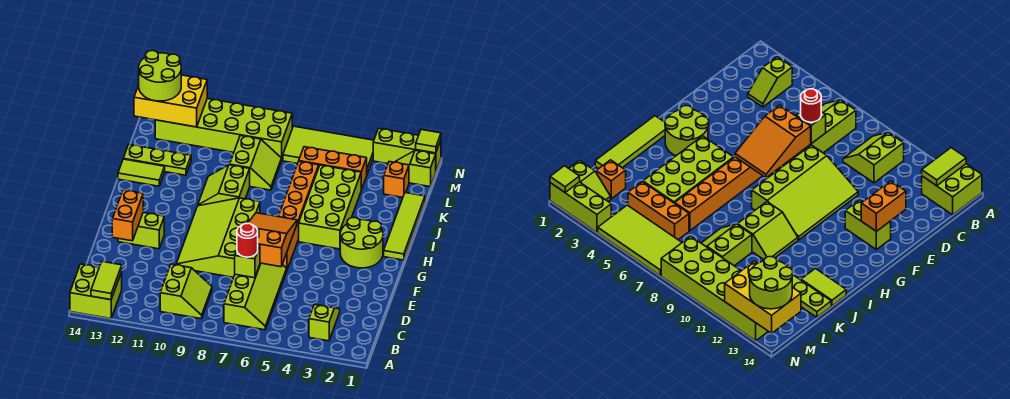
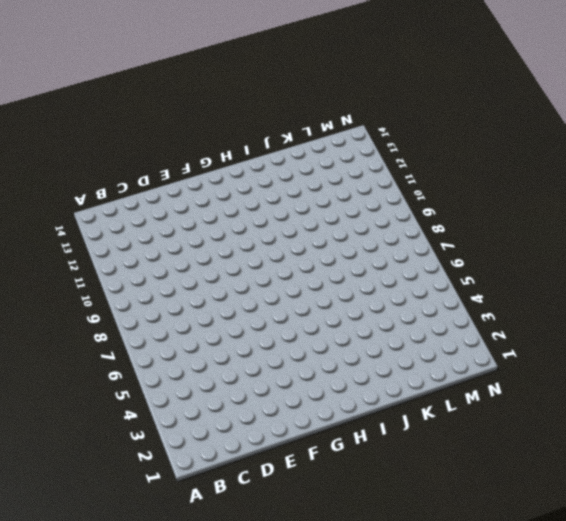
none -> lime brick A13:B14 level 1
none -> lime slope B3:C3 level 1 top B
none -> lime slope B6:E7 level 1 top 7

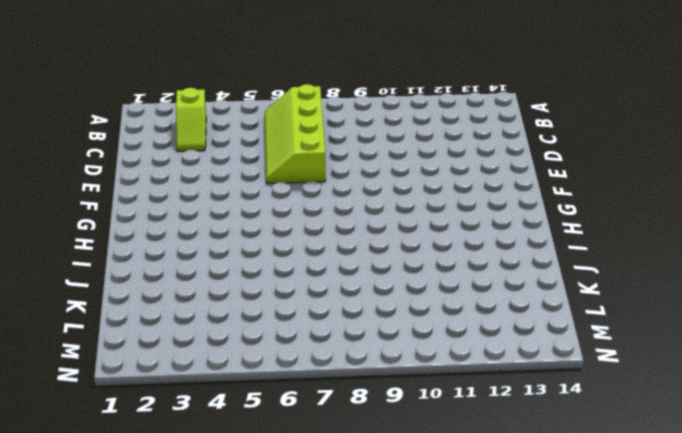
none -> lime brick A13:B14 level 1
none -> lime slope B9:C10 level 1 top 10
none -> lime slope E8:H10 level 1 top 8

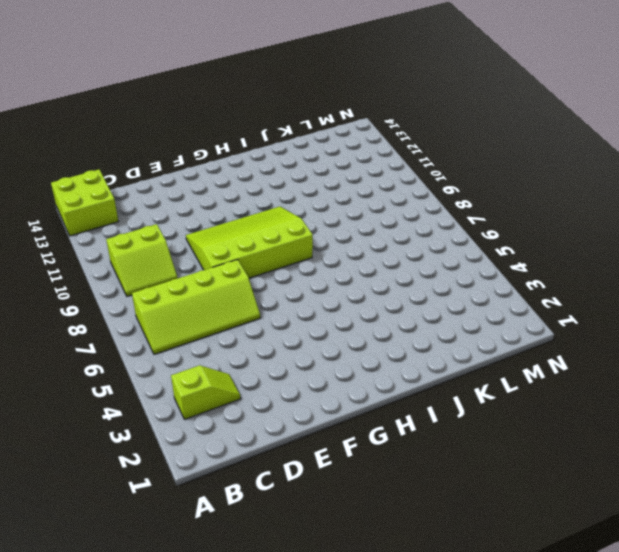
none -> orange brick F6:K6 level 1
none -> lime brick F12:F13 level 1
none -> lime round brick G2:H3 level 1

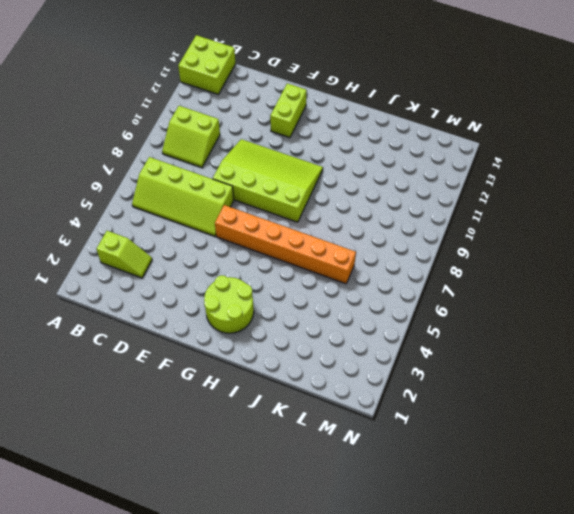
none -> lime tile H1:K1 level 1
none -> lime brick H4:K5 level 1
none -> lime slope I9:J10 level 1 top 9

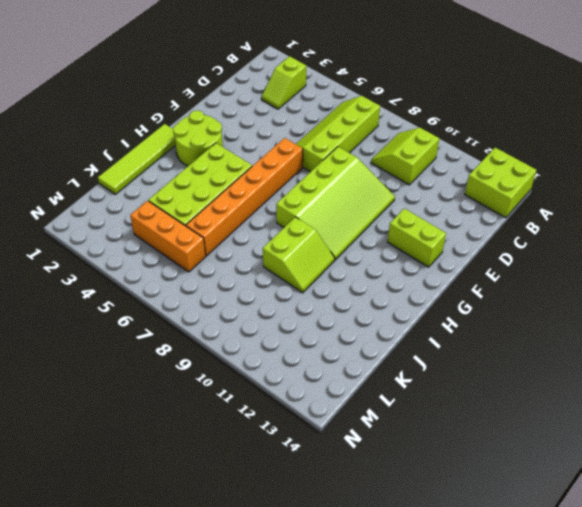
none -> lime tile J13:J14 level 1
none -> lime slope K8:L9 level 1 top 9
none -> lime plate K12:K14 level 1

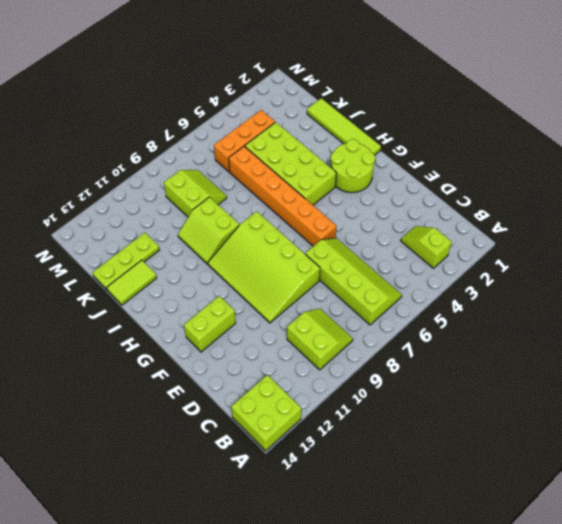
none -> orange brick L2 level 1
none -> lime slope M1:M2 level 1 top 1
none -> lime tile M4:N7 level 1

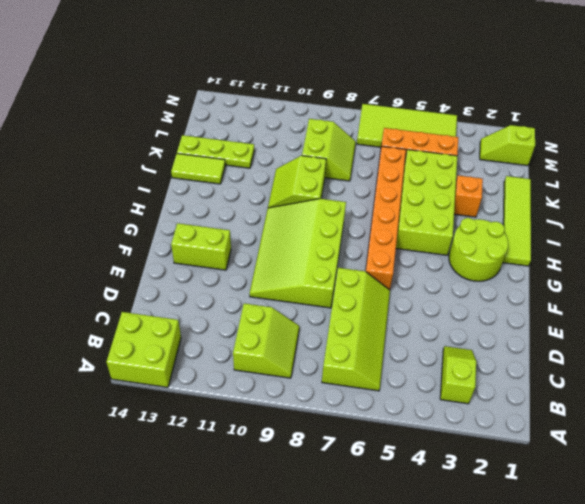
orange brick J3 level 1 -> orange brick L2 level 1
none -> lime brick M8:N13 level 1
none -> lime brick N1:N3 level 1
none -> lime tile A13:B13 level 2

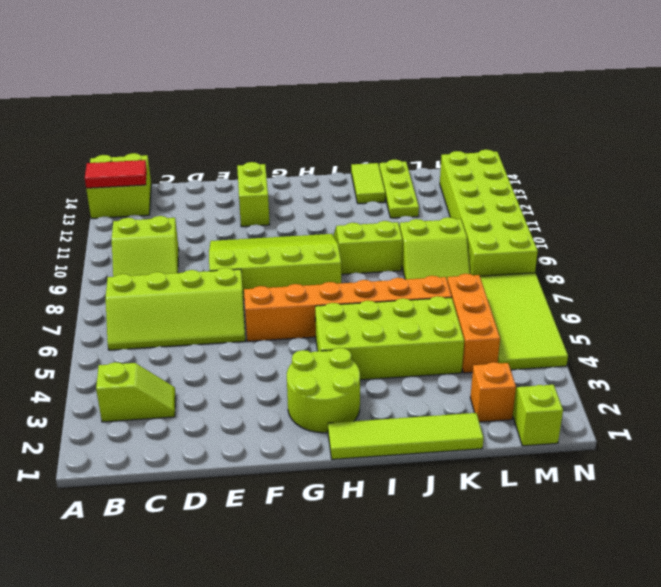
red tile A13:B13 level 2 -> lime tile A13:B13 level 2
none -> lime brick N1:N3 level 1
none -> lime brick D7 level 2
none -> orange slope E6:G7 level 2 top E

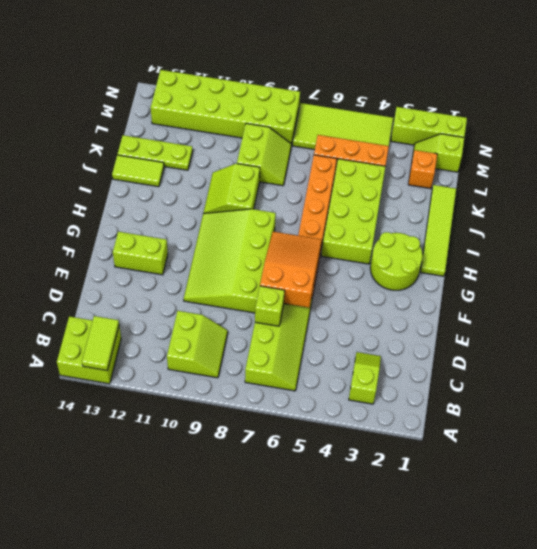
none -> orange brick E13:F13 level 2
none -> yellow brick M12:N14 level 2
none -> lime tile N1 level 2

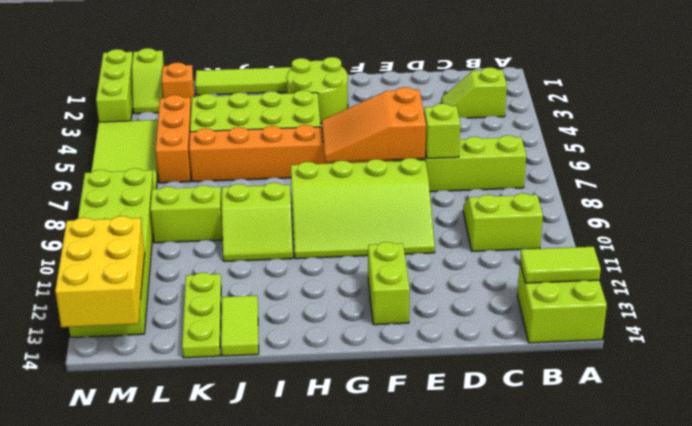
none -> orange brick E13:F13 level 2
none -> lime tile N1 level 2
none -> red round brick D7 level 3

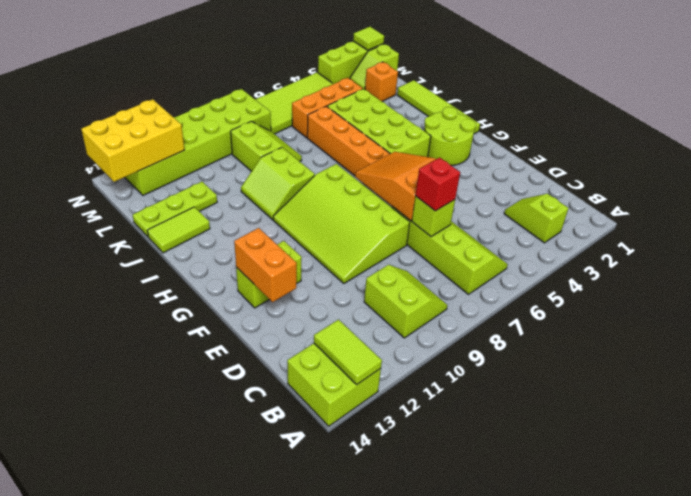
red brick D7 level 3 -> red round brick D7 level 3
none -> lime round brick M13:N14 level 3

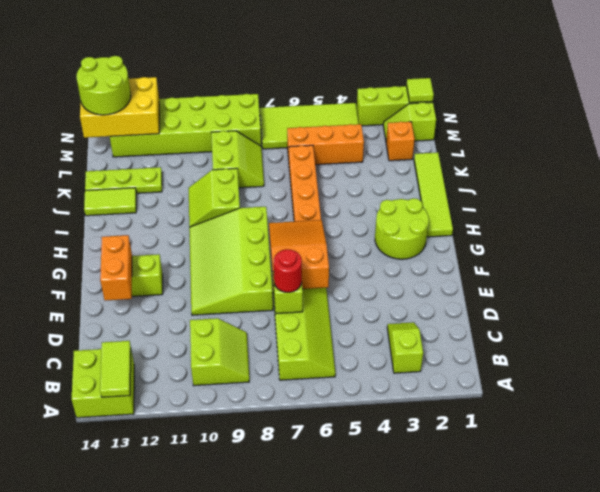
none -> lime brick H4:K5 level 1

